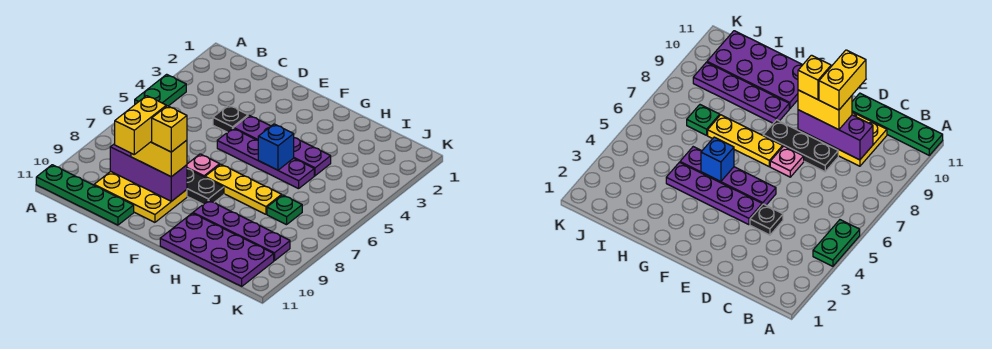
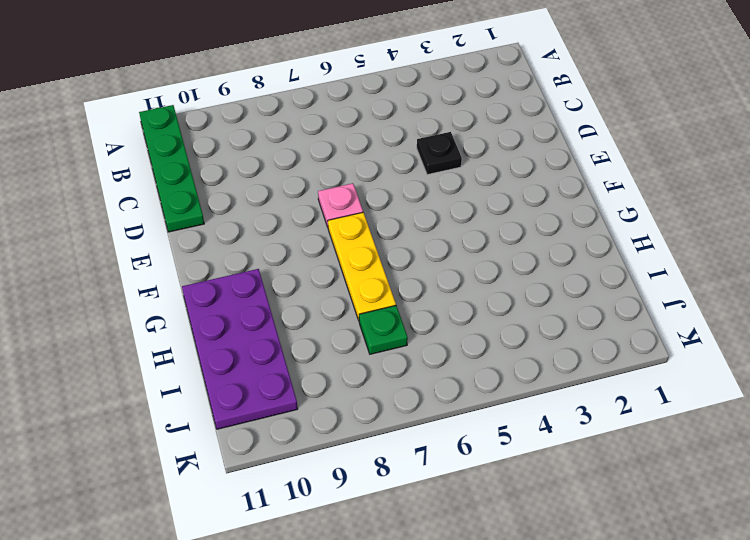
none -> green plate A4:A5 level 1
none -> yellow plate C9:E10 level 1
none -> black plate D8:F8 level 1

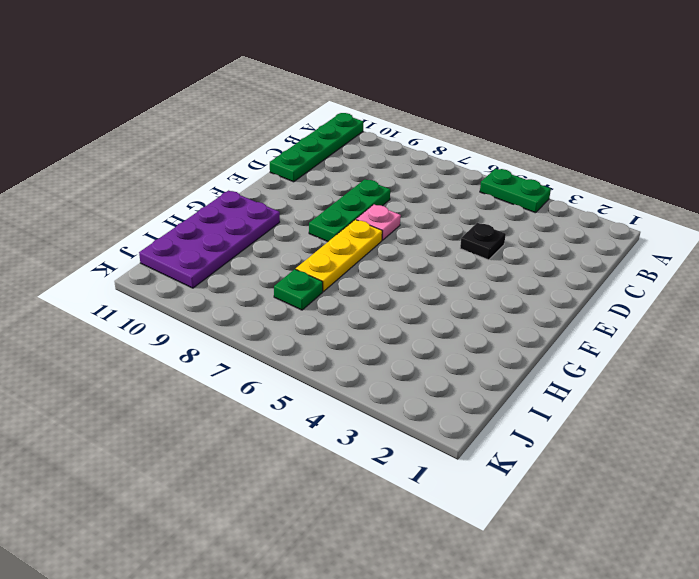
green plate D8:F8 level 1 -> black plate D8:F8 level 1
none -> yellow plate C9:E10 level 1
none -> purple plate E4:H4 level 1
none -> purple plate E5:H5 level 1

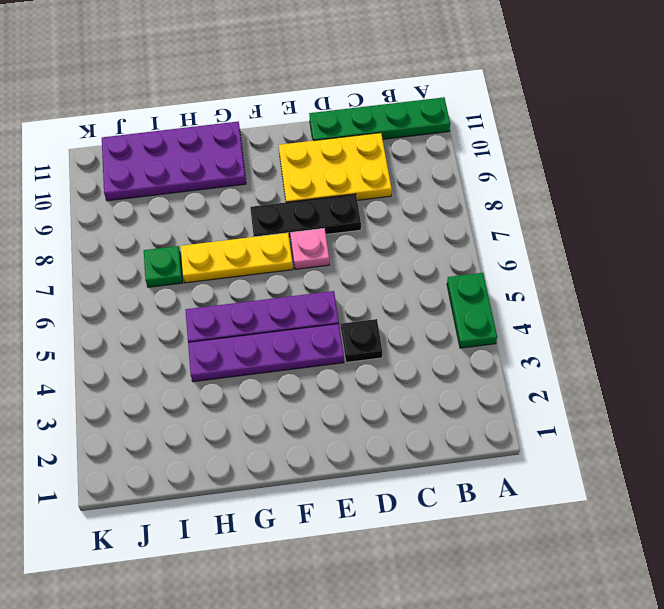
none -> purple plate G9:J9 level 1
none -> purple brick C9:E9 level 2
none -> blue brick G5 level 2

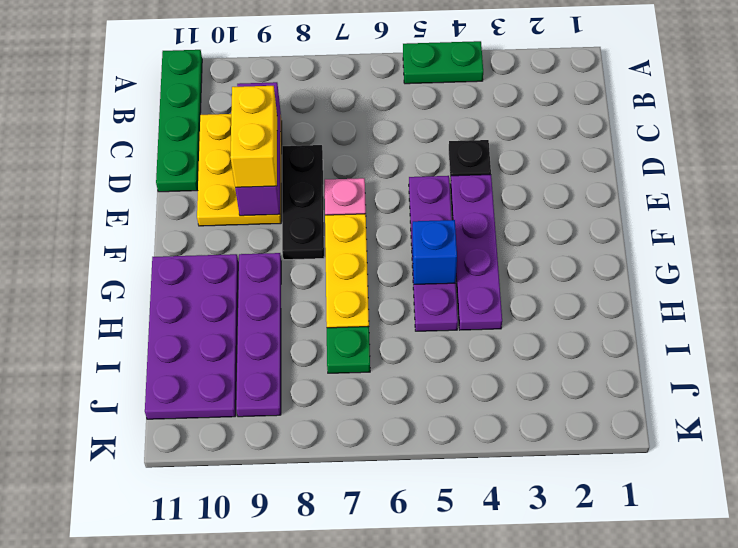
none -> yellow brick D9:D10 level 4
none -> yellow brick E9 level 4

